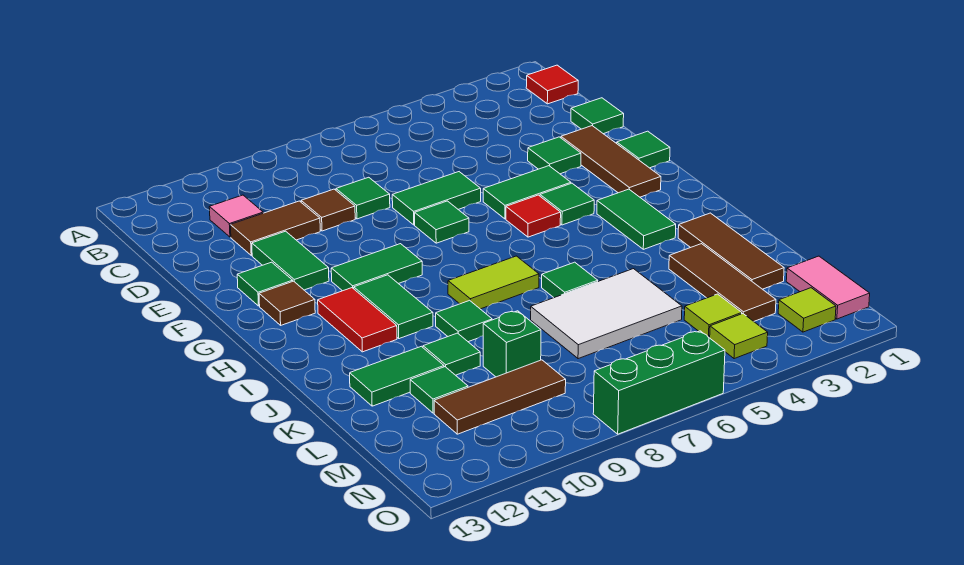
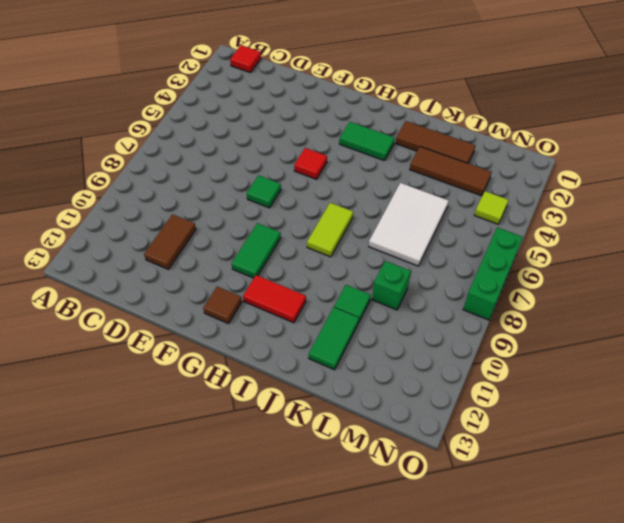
none -> pink tile C11 level 1
none -> green tile D1 level 1
none -> green tile D8 level 1
none -> brown tile D9 level 1

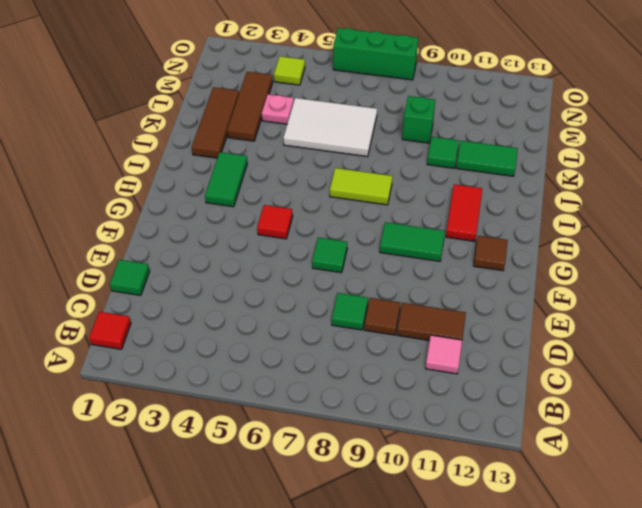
pink plate L4 level 1 -> none
none -> brown tile E2:G2 level 1
none -> green tile E3 level 1
none -> green tile E6:E7 level 1
none -> green tile E11:F11 level 1

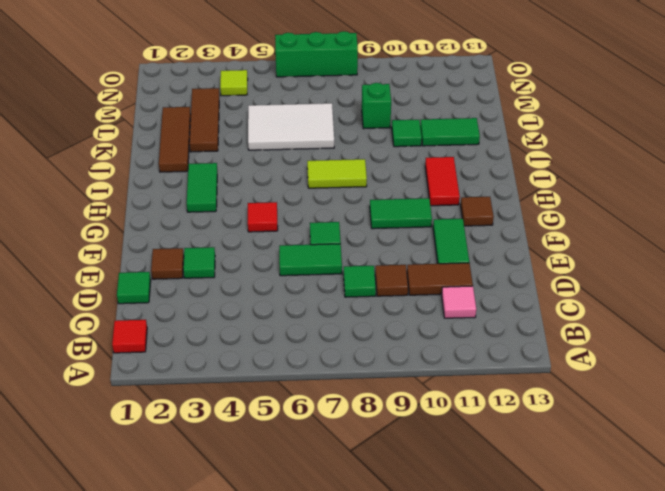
brown tile E2 level 1 -> brown tile E2:G2 level 1
none -> green tile F1 level 1
none -> green tile F4:F5 level 1
none -> green tile F12 level 1
none -> green tile G4 level 1

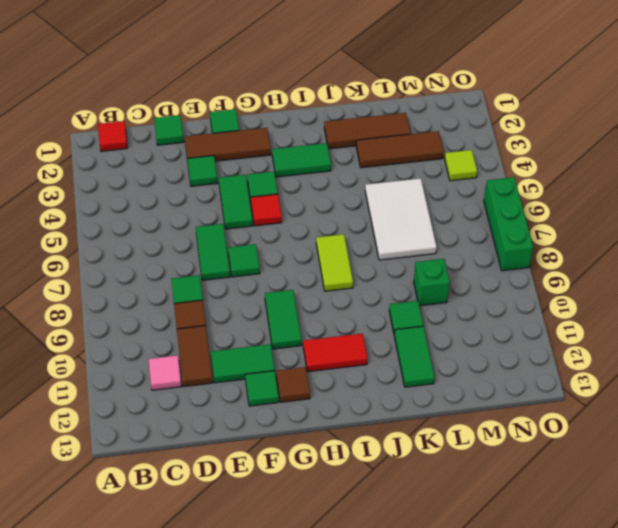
none -> green tile H10:I10 level 1
none -> green tile J6 level 1
none -> green tile J9 level 1
none -> green tile L11 level 1

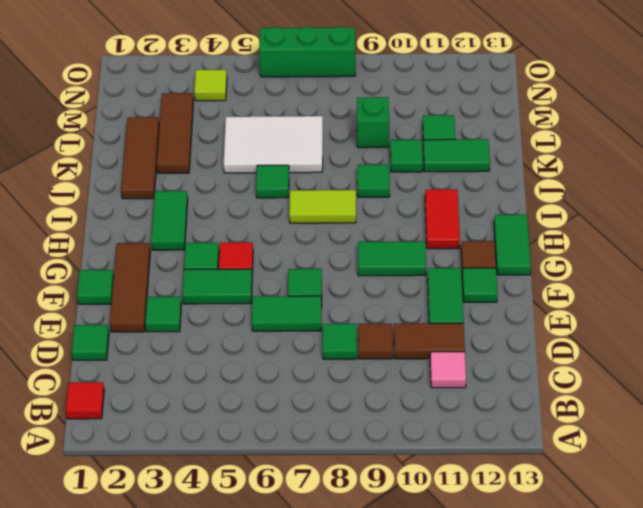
green tile G13:H13 level 1 -> green tile H10:I10 level 1
none -> pink tile M1:N1 level 1
none -> lime tile M4 level 1
none -> brown tile M9:M11 level 1
none -> lime tile N2 level 1

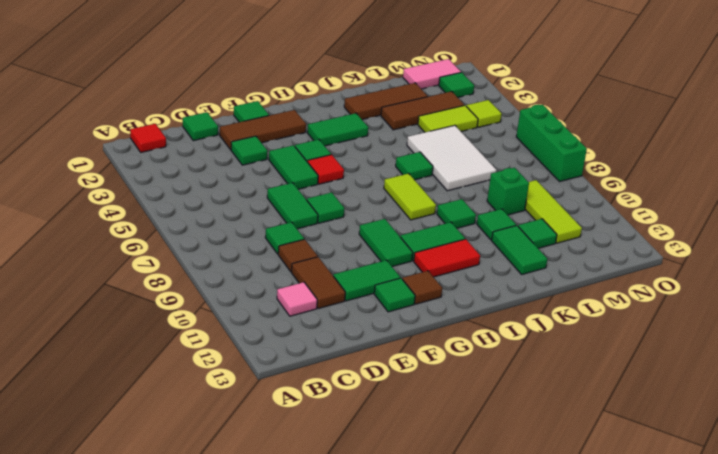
lime tile L4:M4 level 1 -> lime tile M4 level 1
lime tile M9:M11 level 1 -> brown tile M9:M11 level 1
green tile N2 level 1 -> lime tile N2 level 1

